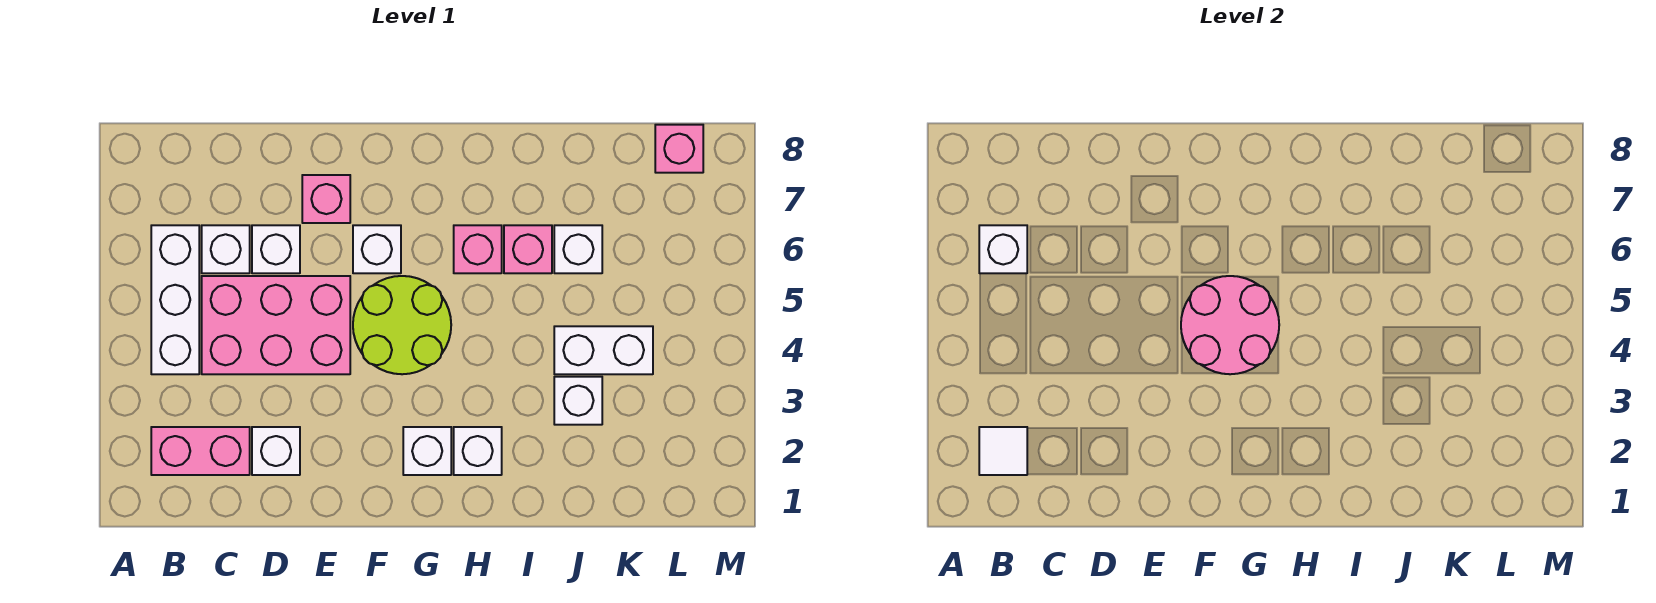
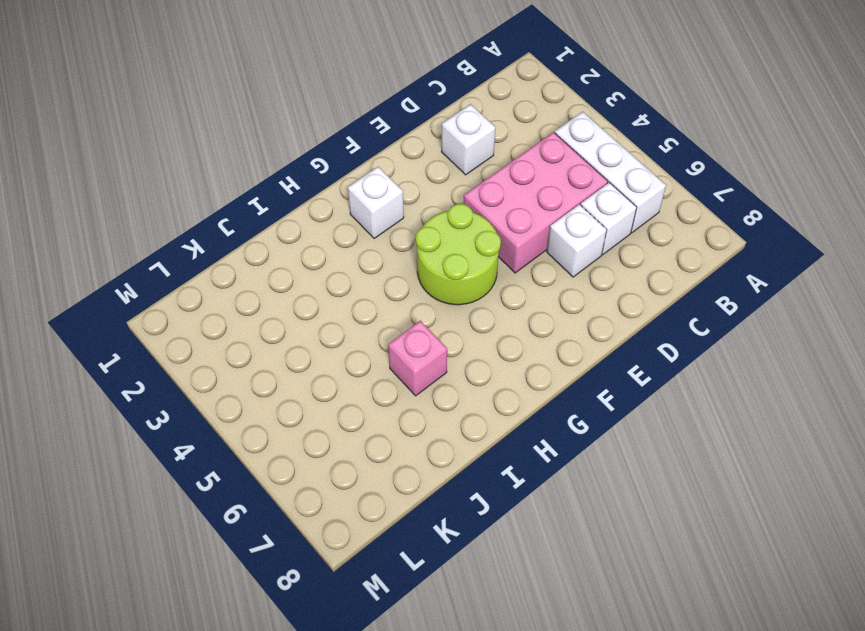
none -> pink brick B2:C2 level 1
none -> pink brick E7 level 1
none -> white brick F6 level 1

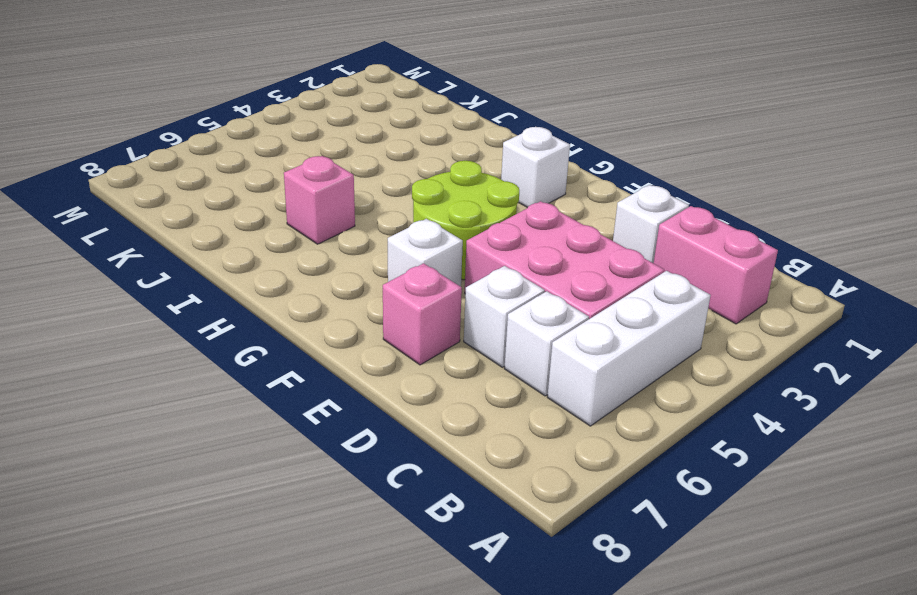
none -> white brick H2 level 1
none -> pink brick H6 level 1
none -> white brick J3 level 1

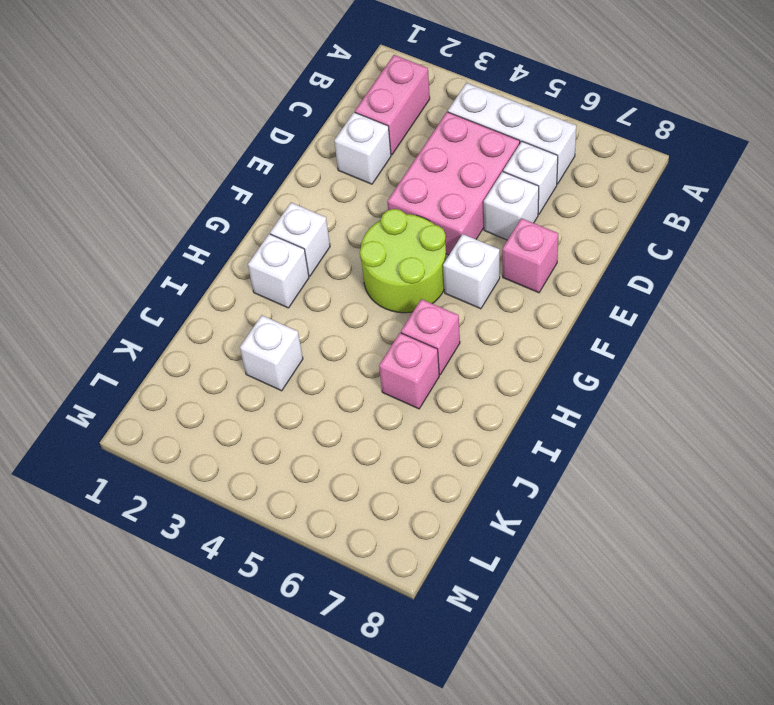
none -> white brick J4:K4 level 1
none -> white brick J6 level 1
none -> pink brick L8 level 1

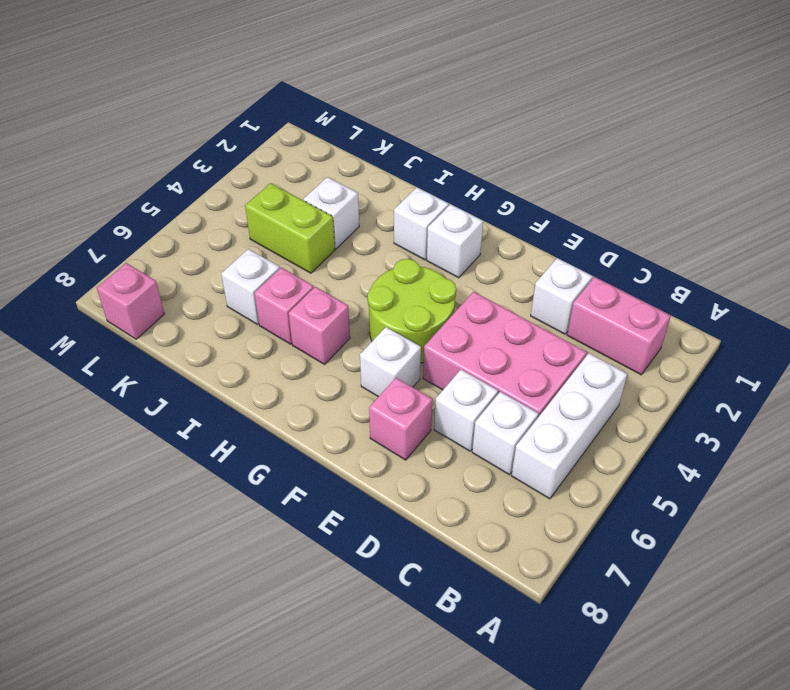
lime brick J4:K4 level 1 -> white brick J4:K4 level 1
none -> white tile B2 level 2
none -> white brick B6 level 2
none -> pink round brick F4:G5 level 2

